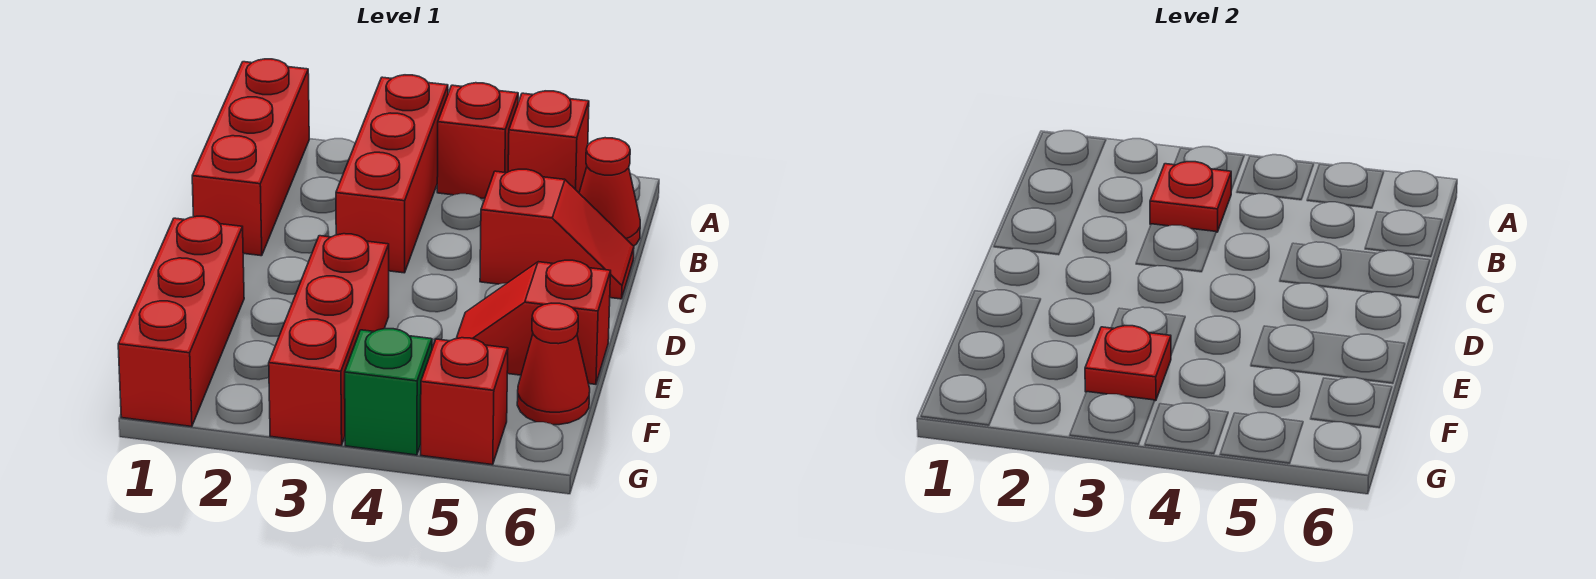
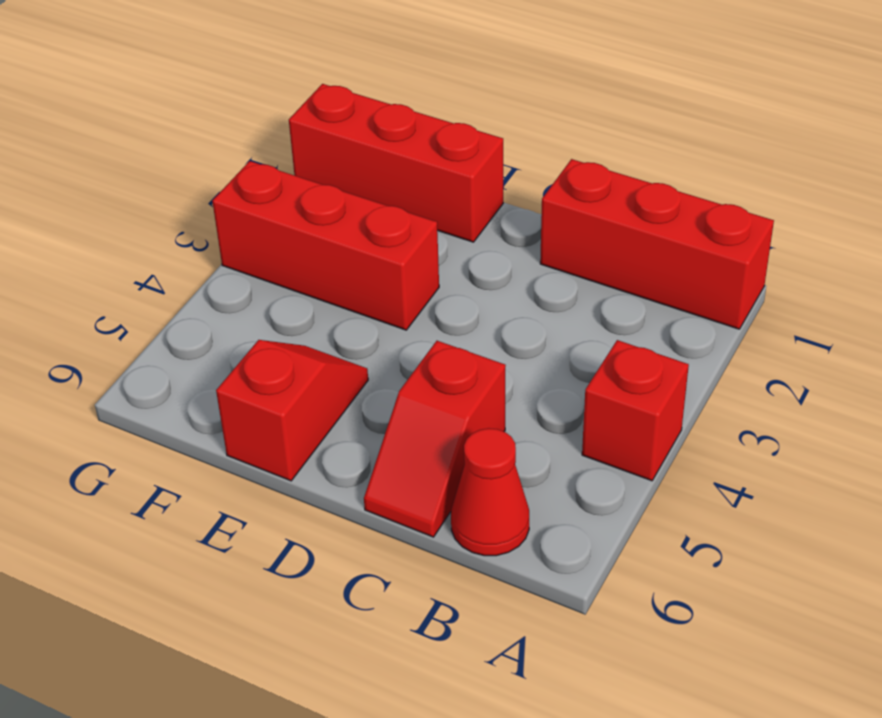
none -> red brick A3:C3 level 1
none -> red brick A5 level 1
none -> red cone F6 level 1

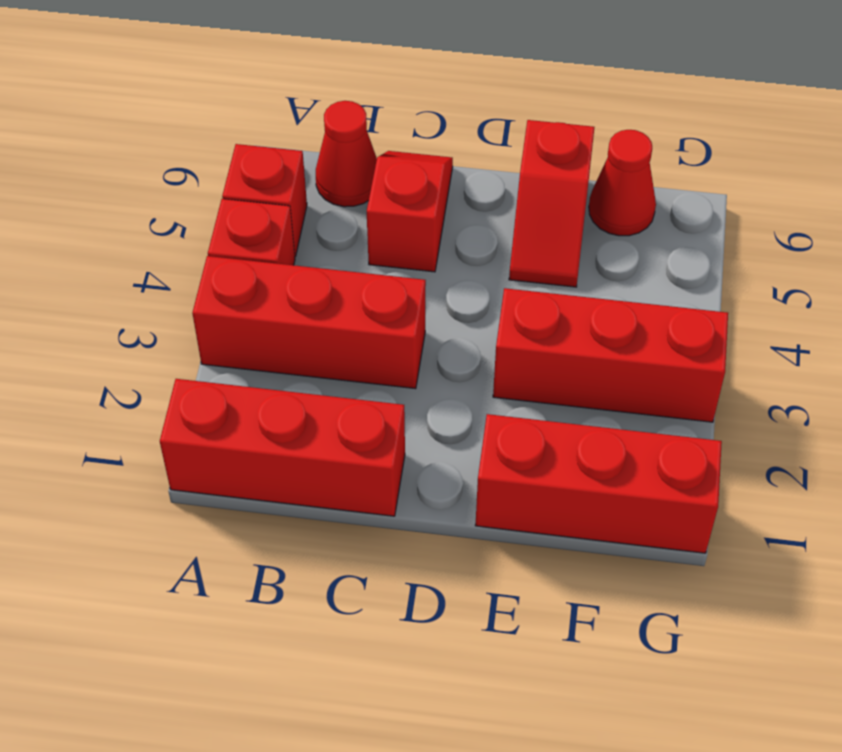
none -> green brick G4 level 1
none -> red brick G5 level 1
none -> red plate B3 level 2

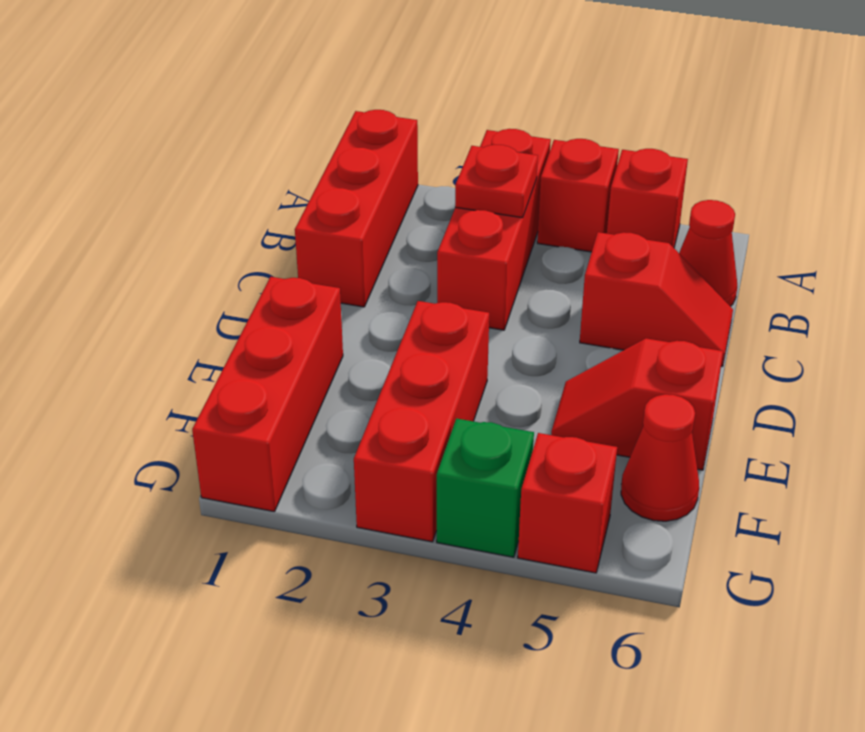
none -> red plate F3 level 2

